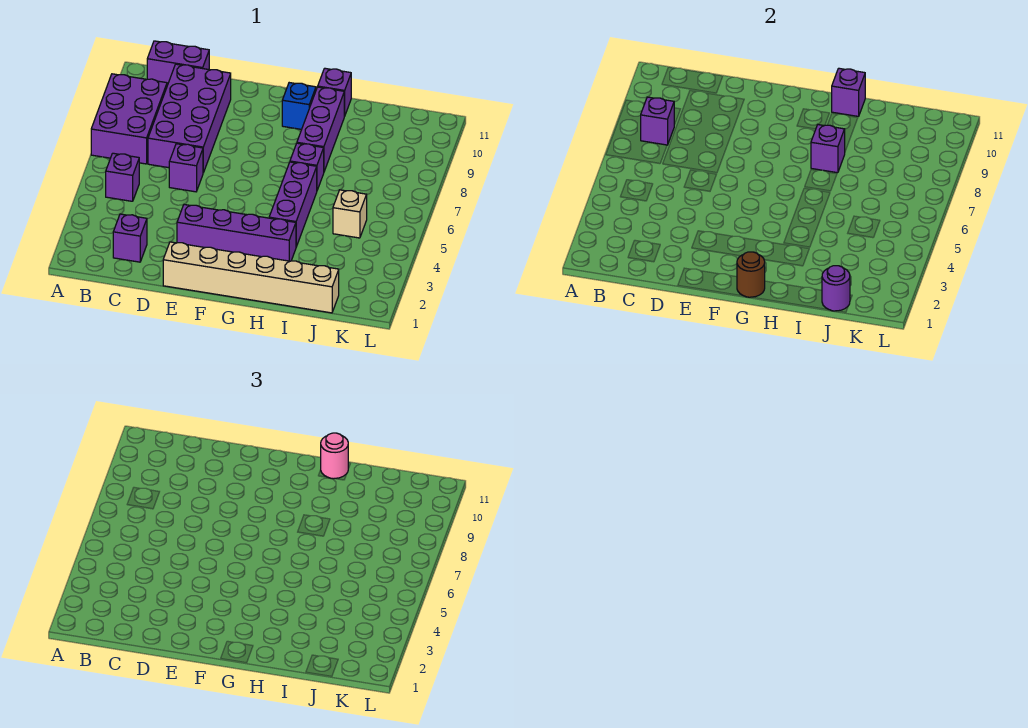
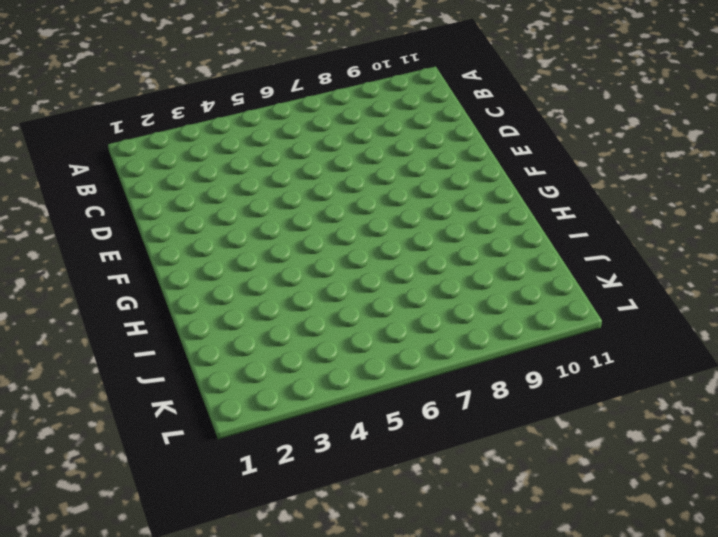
none -> purple brick A7:B9 level 1
none -> purple brick B5 level 1
none -> purple brick B11:C11 level 1

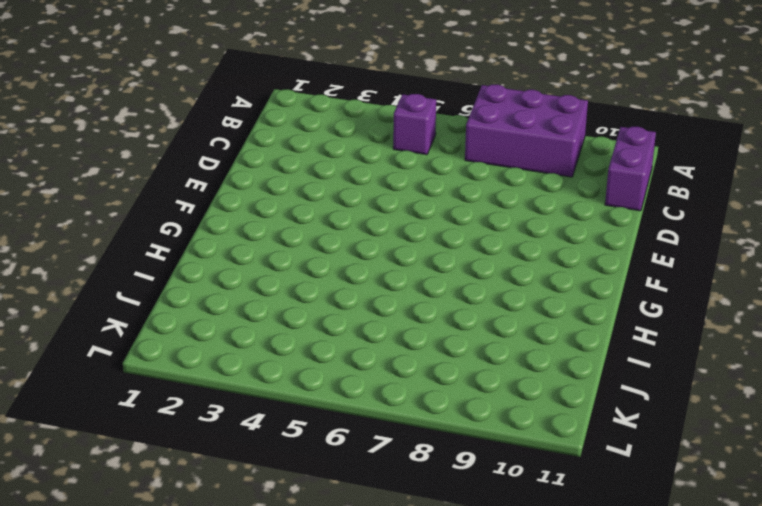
none -> purple brick C2 level 1
none -> purple brick C7:D10 level 1
none -> purple brick D6 level 1

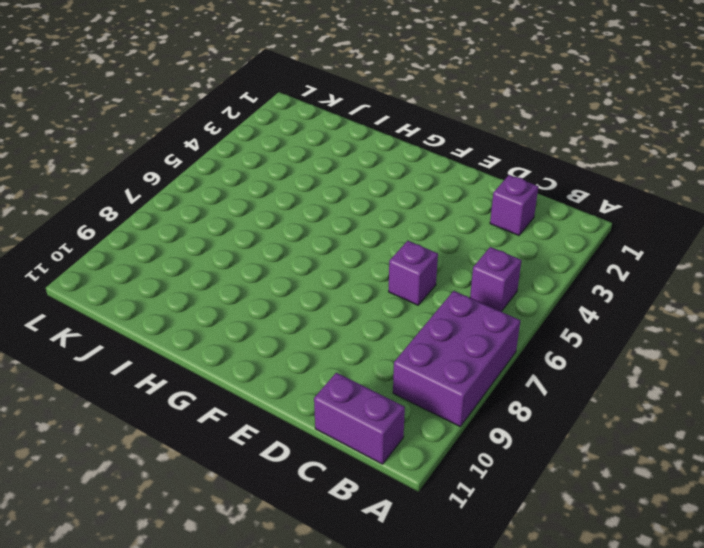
none -> purple brick C7:D10 level 1
none -> tan brick E1:J1 level 1
none -> purple brick E3:H3 level 1

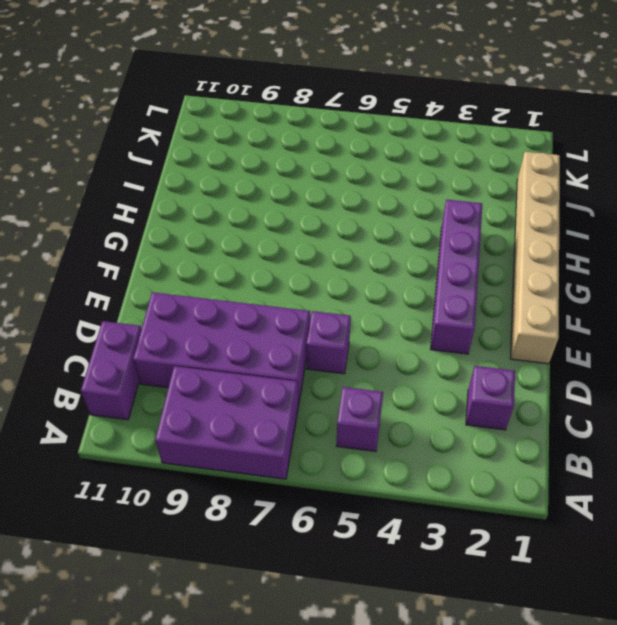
none -> blue brick G10 level 1
none -> purple brick H4:H6 level 1
none -> purple brick H7 level 1

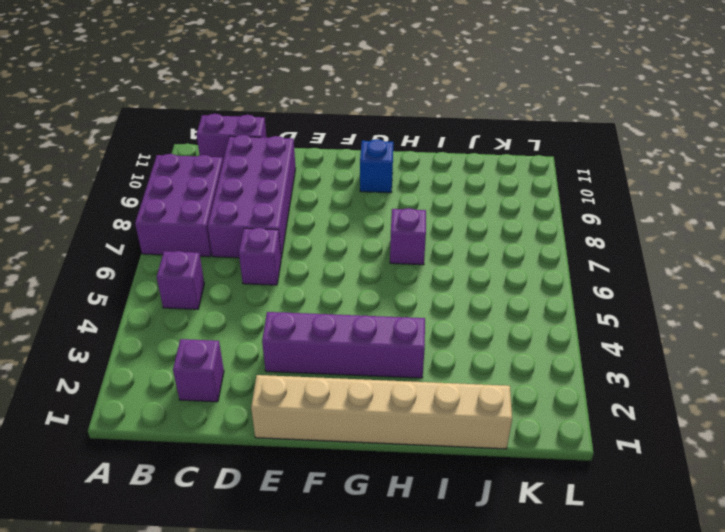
none -> purple brick H4:H6 level 1
none -> purple brick H8:H10 level 1
none -> purple brick H11 level 1

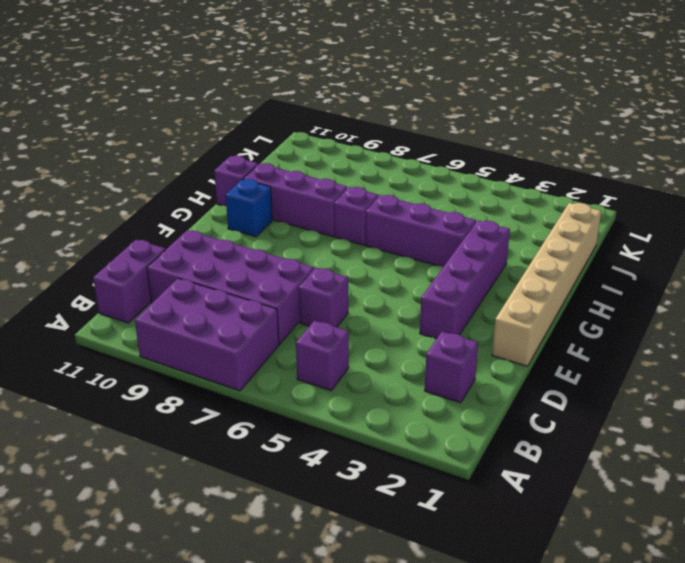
none -> tan brick J5 level 1
none -> purple brick B8 level 2
none -> brown round brick G1 level 2

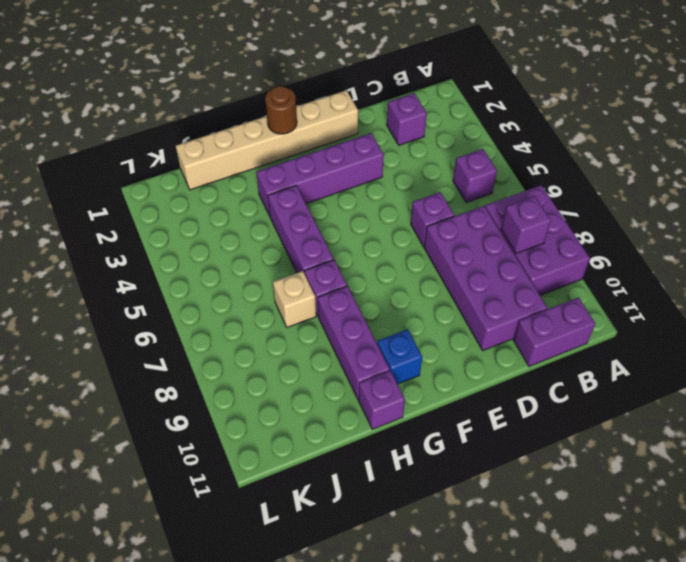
tan brick I7 level 1 -> tan brick J5 level 1
none -> purple brick H8 level 2
none -> purple brick H11 level 2
none -> purple round brick J1 level 2

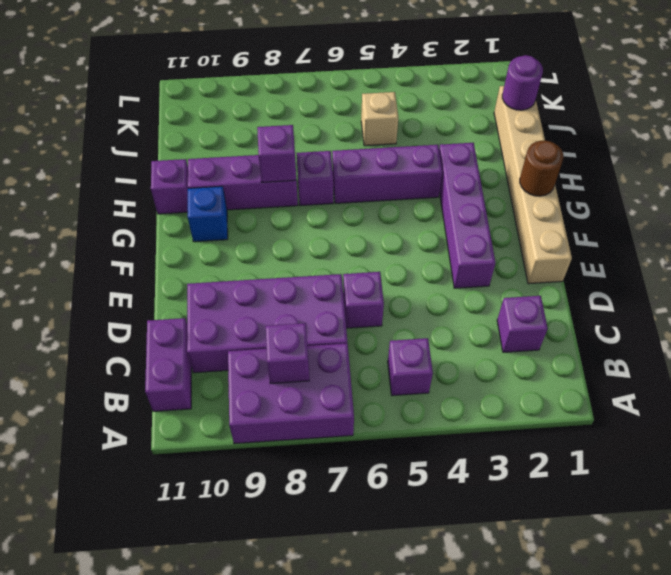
none -> purple brick H11 level 2
none -> pink round brick H11 level 3

